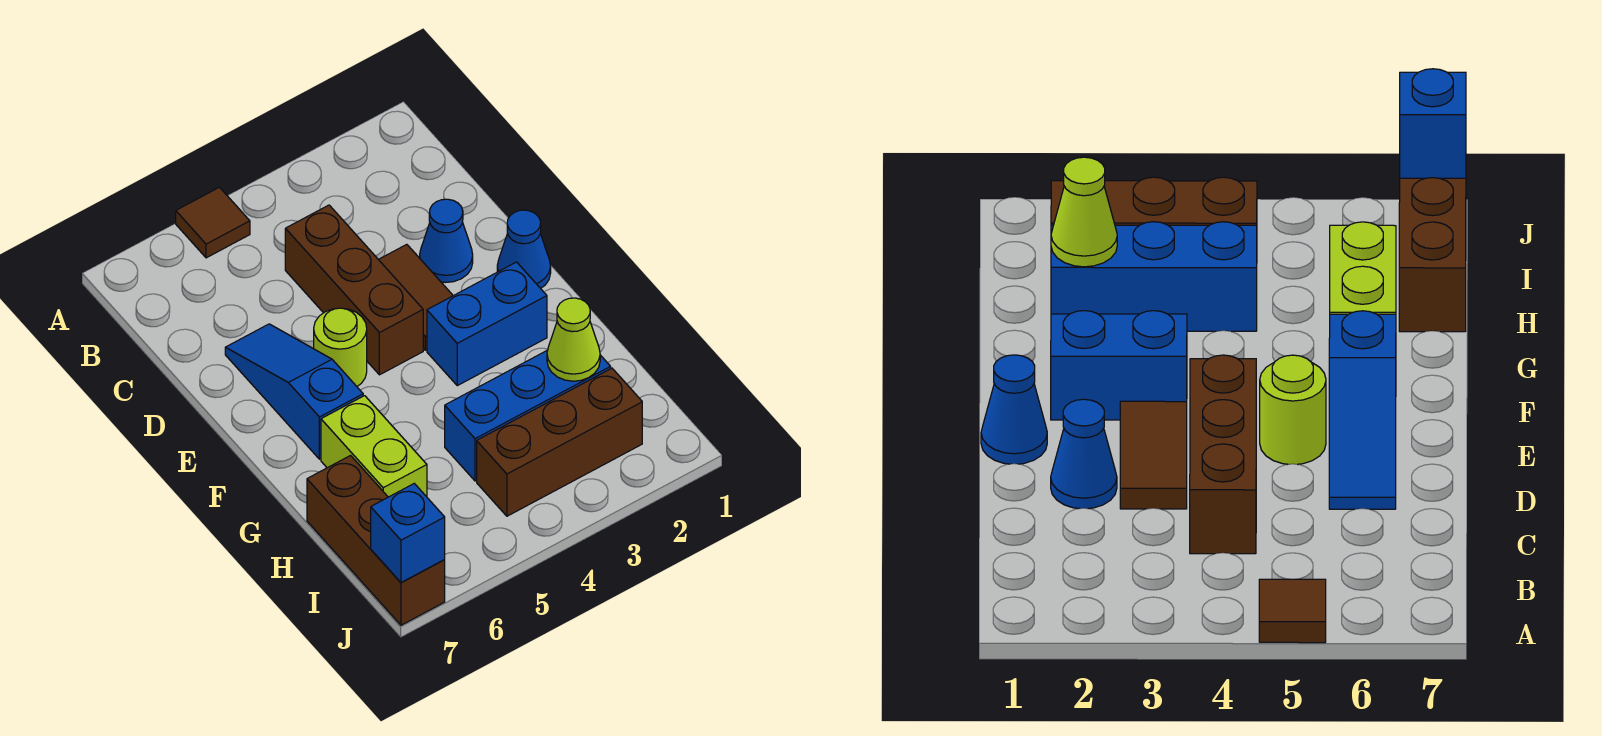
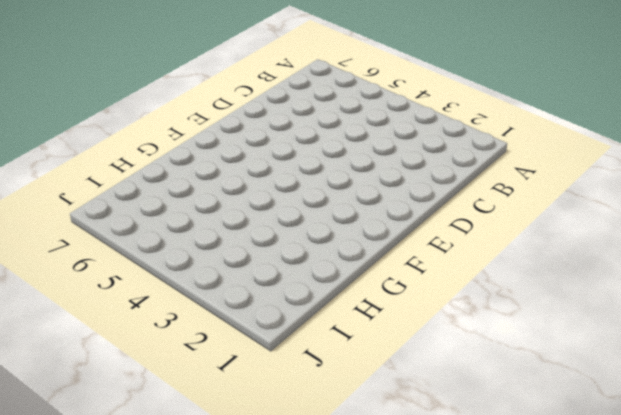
none -> brown tile A5 level 1
none -> brown brick C4:E4 level 1
none -> blue cone D2 level 1

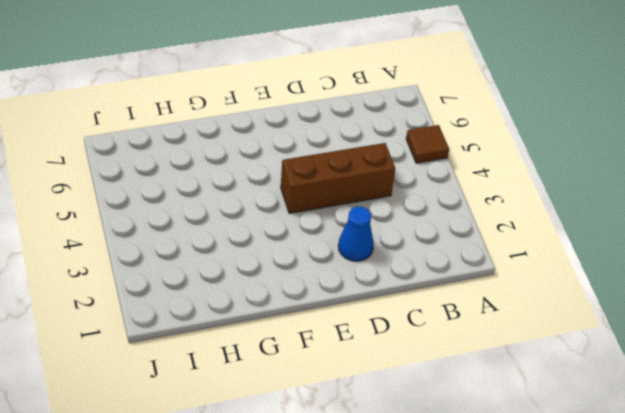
none -> brown tile D3:E3 level 1
none -> blue slope D6:F6 level 1 top F
none -> blue cone E1 level 1

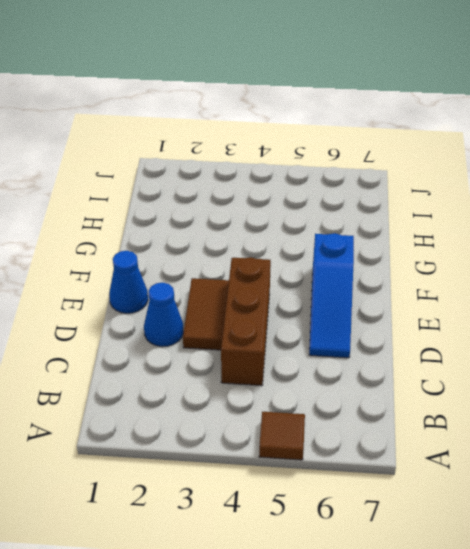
none -> lime round brick E5 level 1
none -> blue brick F2:F3 level 1
none -> lime brick G6:H6 level 1

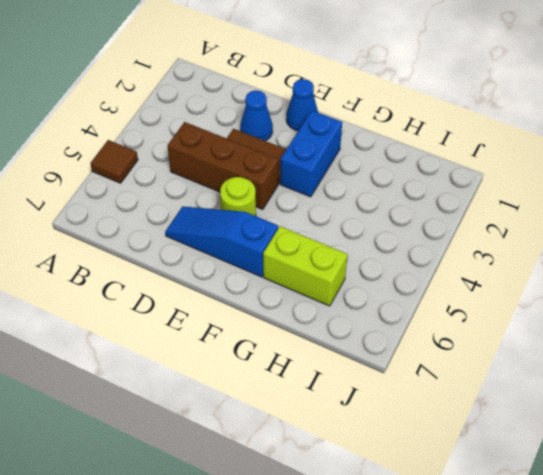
none -> blue brick H2:H4 level 1
none -> brown brick H7:J7 level 1
none -> brown brick I2:I4 level 1

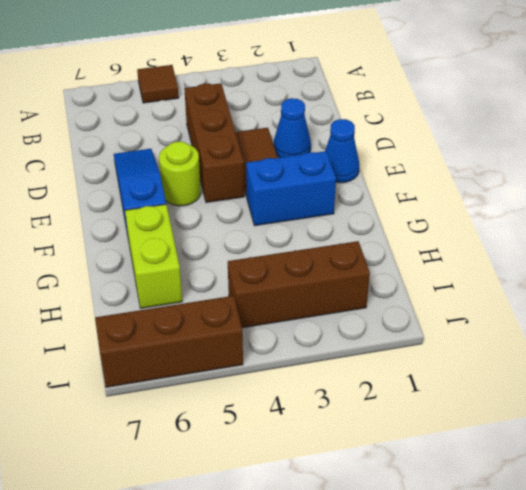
brown brick J5:J7 level 1 -> brown brick H7:J7 level 1
none -> blue brick H2:H4 level 1
none -> lime cone H2 level 2
none -> blue brick J7 level 2

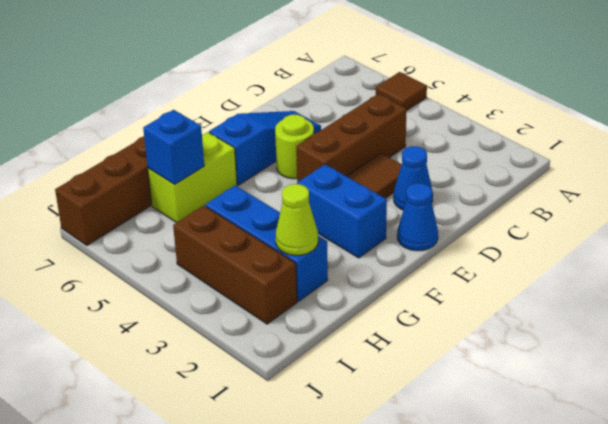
blue brick H6 level 2 -> blue brick J7 level 2

